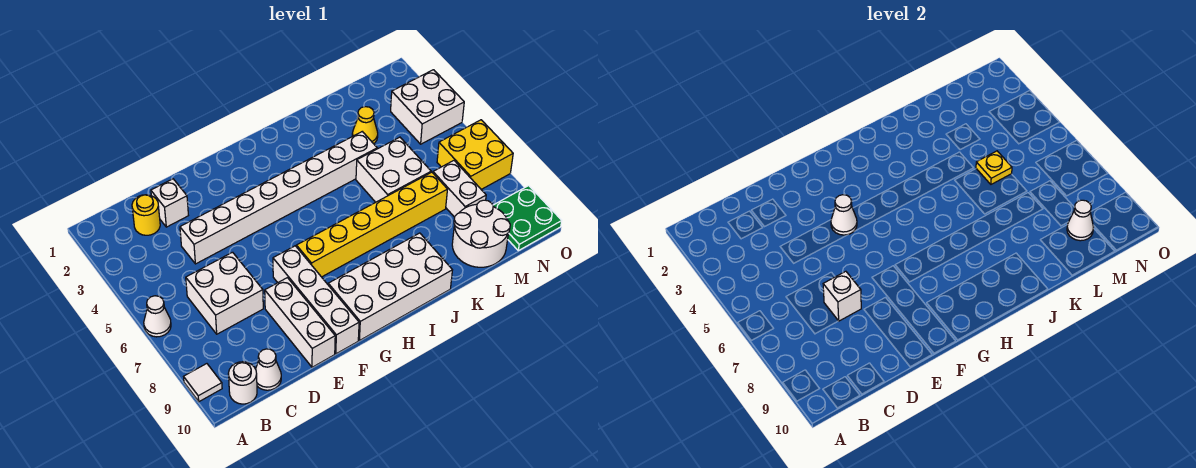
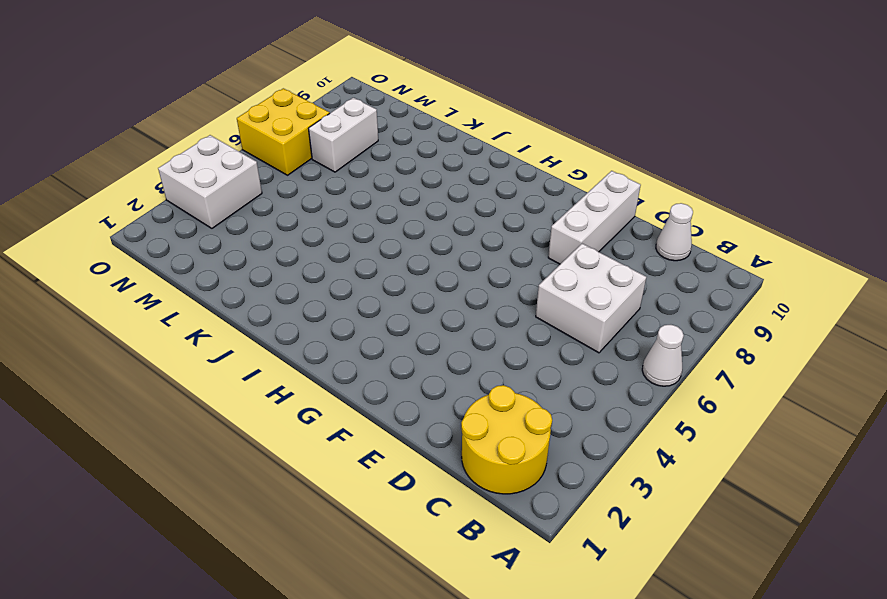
yellow round brick B1:C2 level 1 -> yellow round brick C2 level 1
none -> white tile A9 level 1
none -> white round brick B10 level 1
none -> white brick D2 level 1

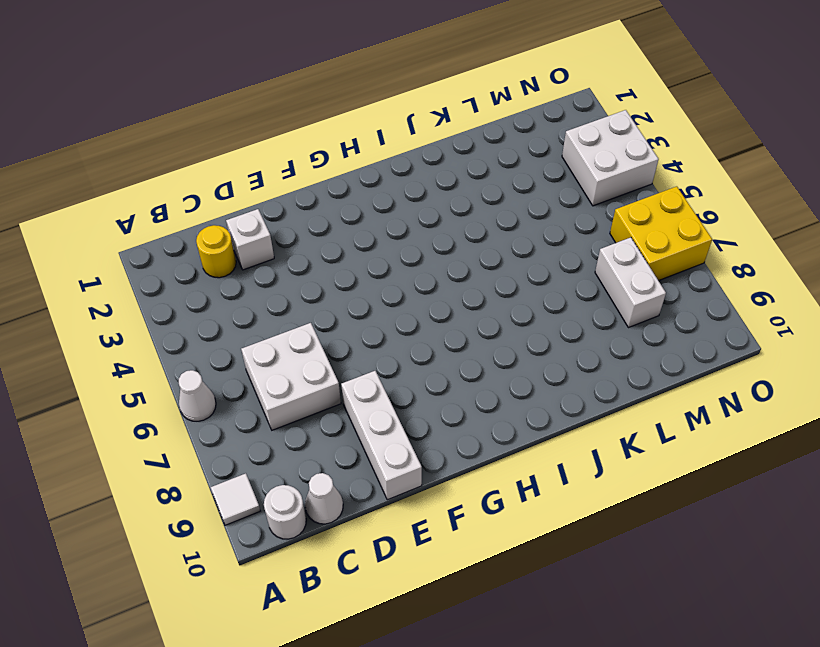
none -> white brick D4:K4 level 1
none -> white brick F7:F10 level 1
none -> yellow brick G7:L7 level 1

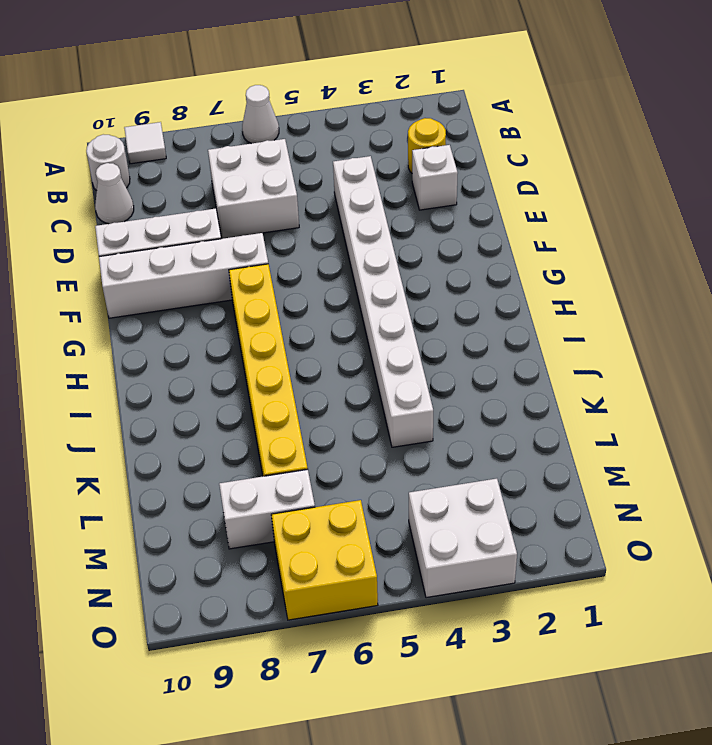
none -> white brick G9:J10 level 1
none -> white brick K5:L6 level 1
none -> yellow cone L3 level 1

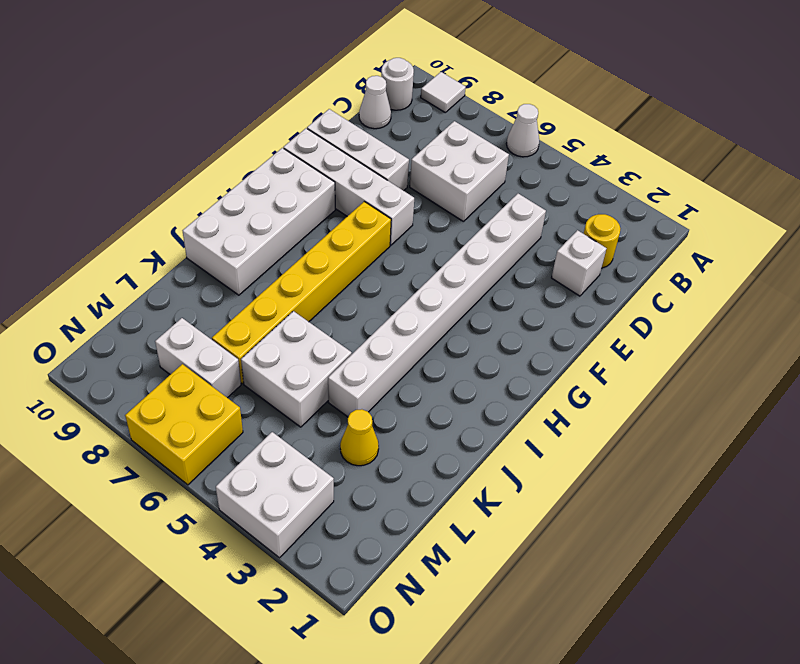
none -> white round brick L9:M10 level 1
none -> green plate N9:O10 level 1
none -> white brick D7 level 2

